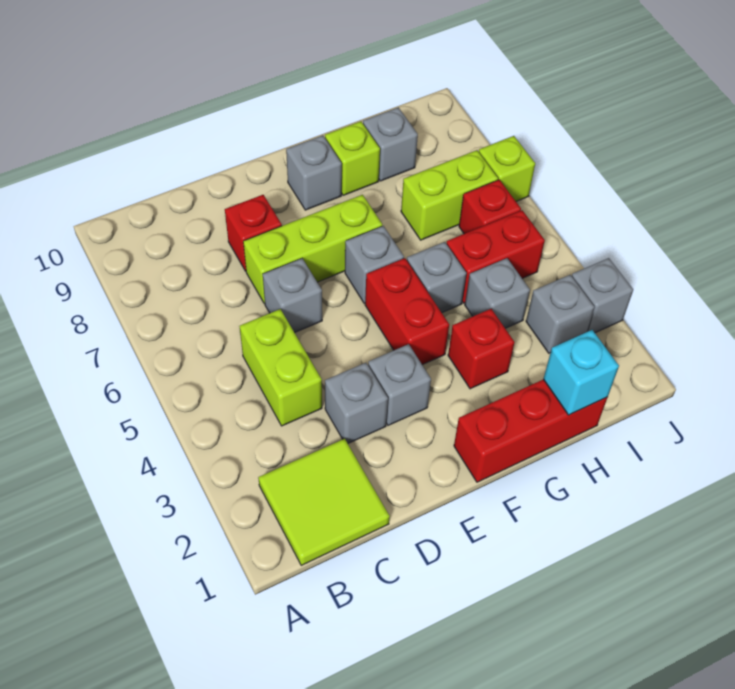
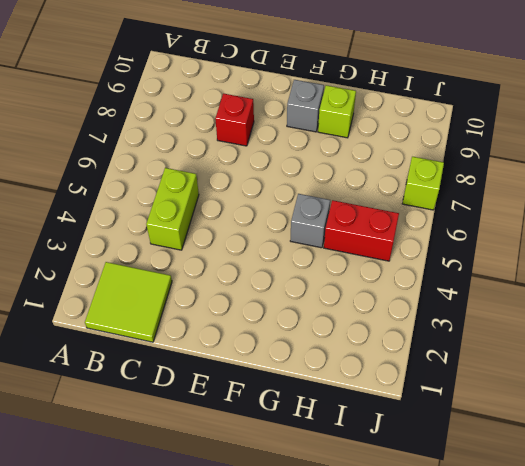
none -> grey brick D3 level 1
none -> grey brick D6 level 1
none -> lime brick D7:F7 level 1

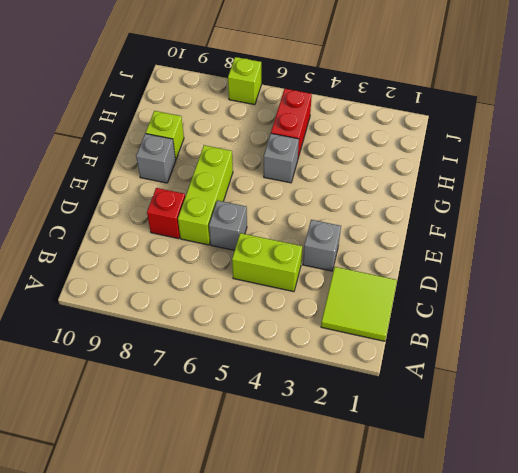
none -> grey brick E3 level 1
none -> red brick F1:H1 level 1
none -> red brick F4:F5 level 1

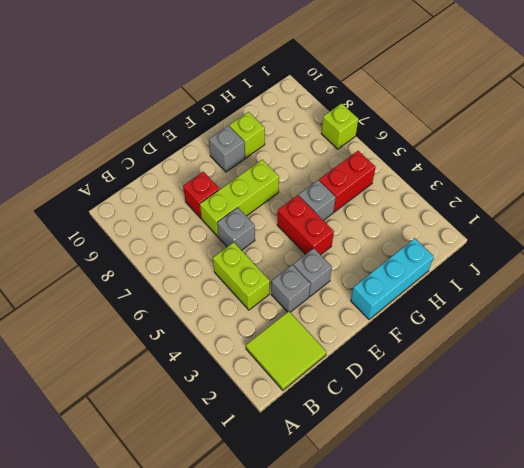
cyan brick F1:H1 level 1 -> red brick F1:H1 level 1
none -> grey brick F6 level 1
none -> red brick G3 level 1
none -> grey brick H4 level 1

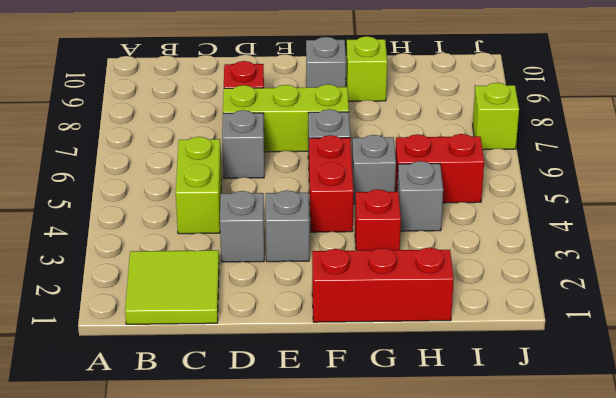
none -> lime brick H7:I7 level 1
none -> grey brick H9 level 1
none -> grey brick I3 level 1

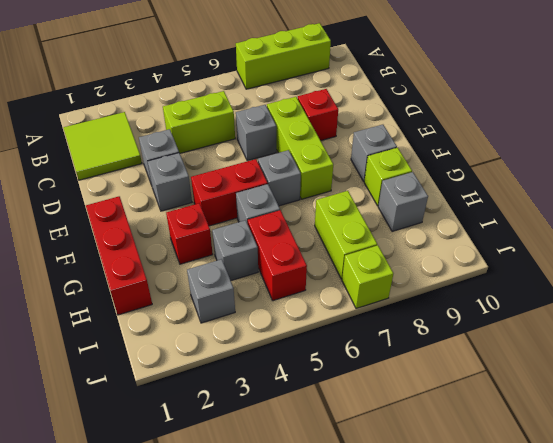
lime brick A7:A9 level 1 -> none
none -> red brick I6 level 1
none -> grey brick J3 level 1
none -> cyan brick H1 level 2

